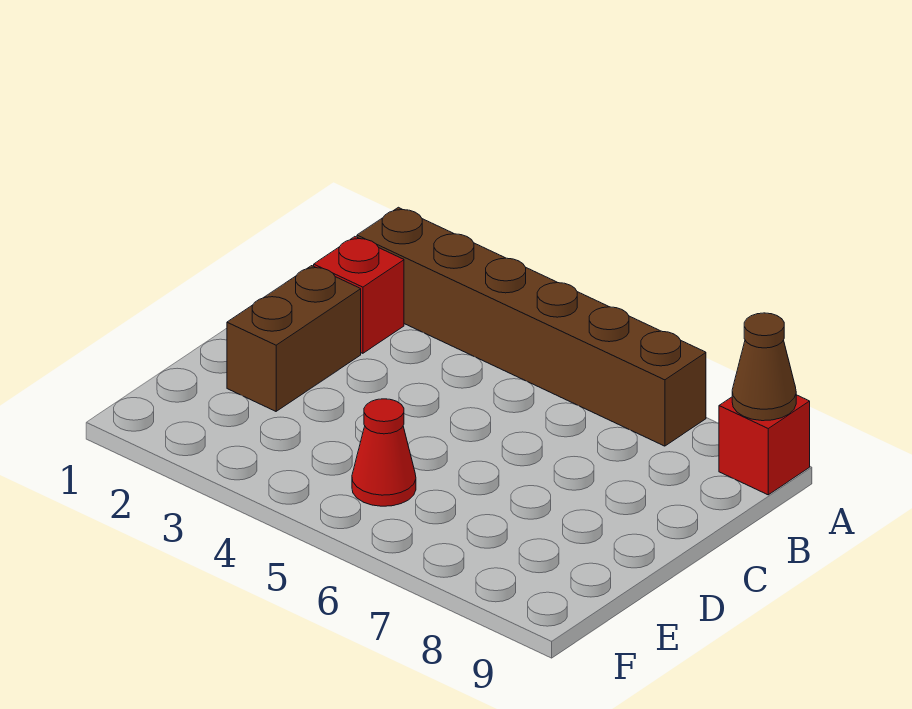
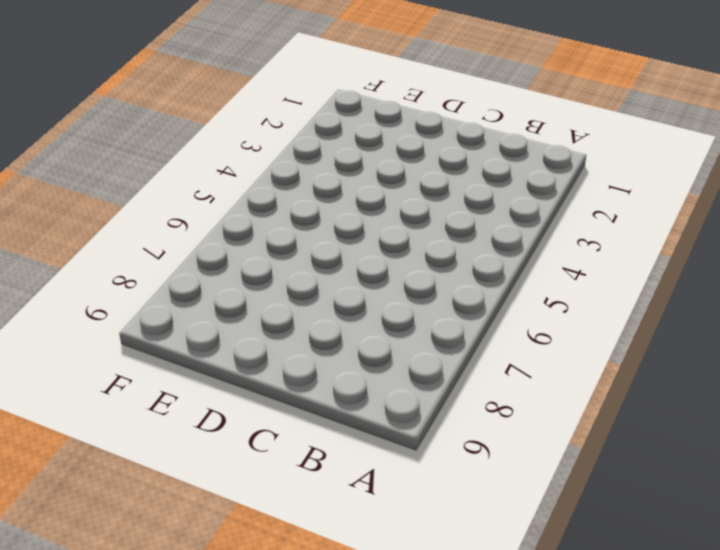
none -> brown brick A2:A7 level 1
none -> red brick A9 level 1

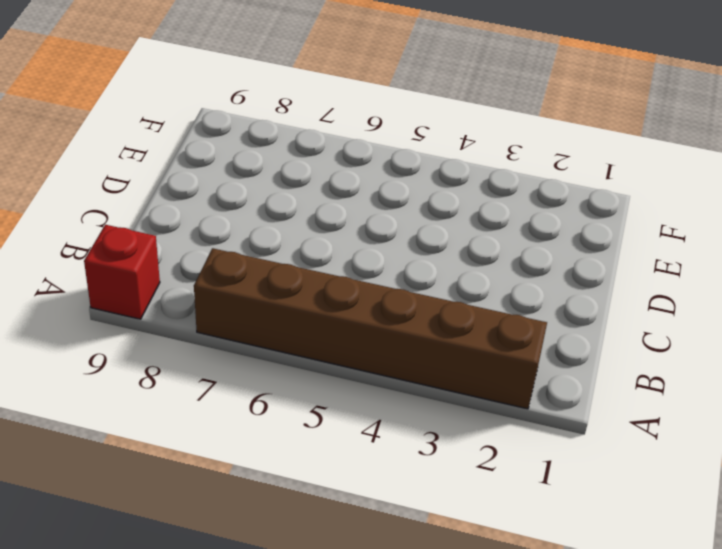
none -> red brick B2 level 1
none -> brown brick C2:D2 level 1

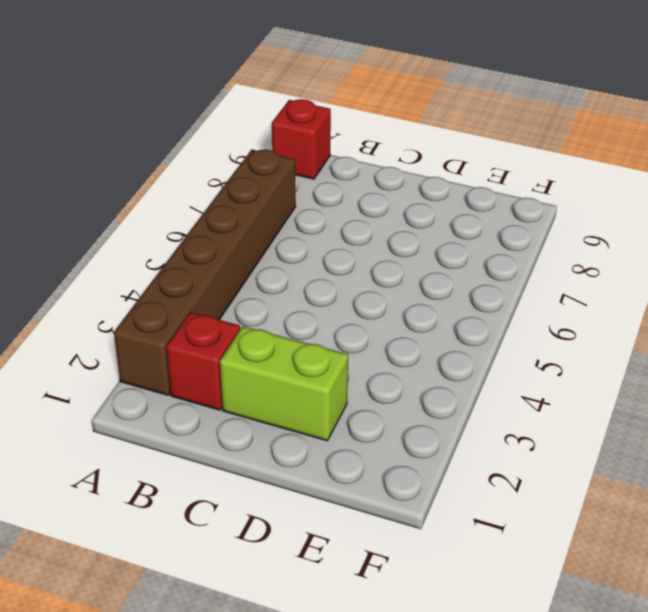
lime brick C2:D2 level 1 -> brown brick C2:D2 level 1
none -> red cone E5 level 1
none -> brown cone A9 level 2

